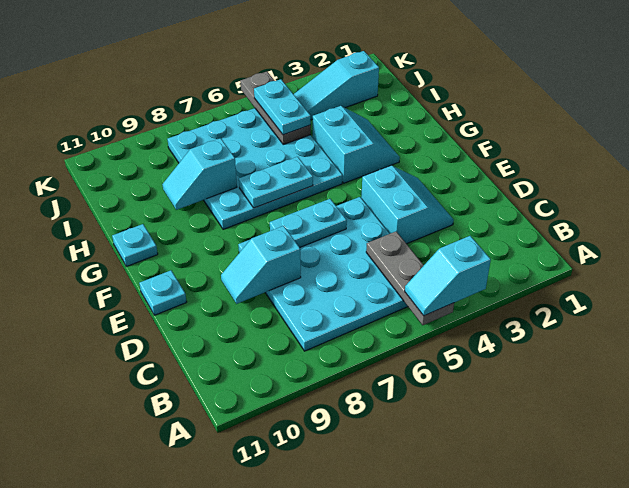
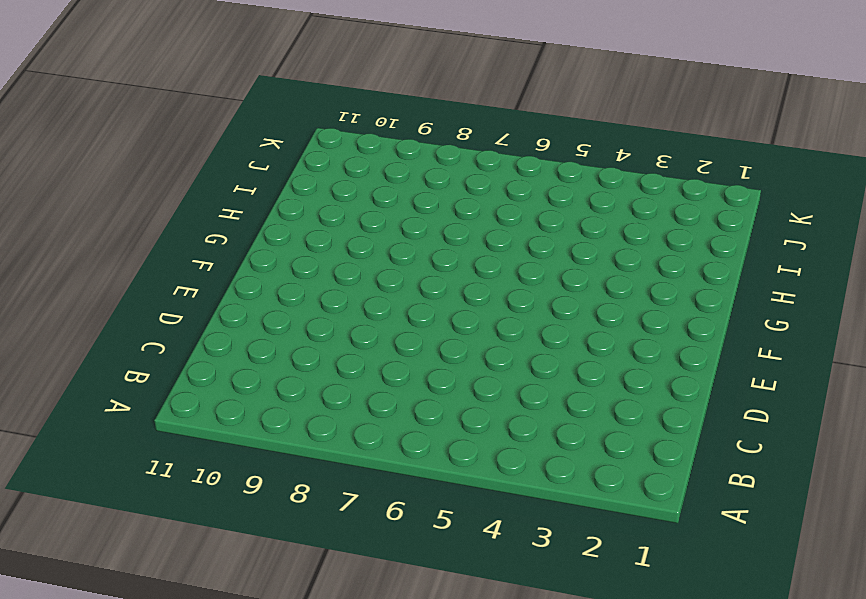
none -> cyan plate B5:E8 level 1
none -> cyan slope D3:E4 level 1 top 4
none -> cyan plate E11 level 1

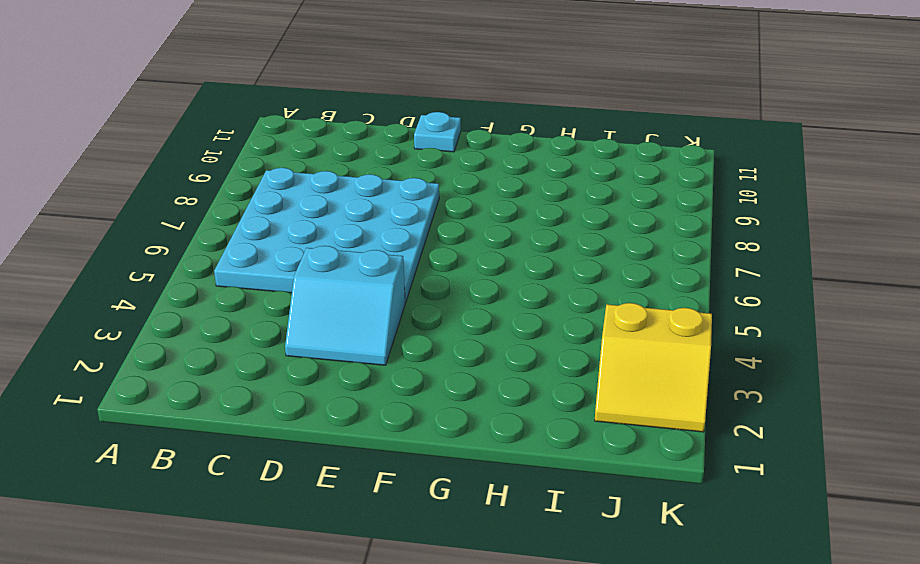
yellow slope J2:K3 level 1 top 3 -> cyan slope J2:J4 level 1 top 2
none -> cyan slope G3:H4 level 1 top 4
none -> cyan plate G5:J8 level 1
none -> cyan plate G11 level 1

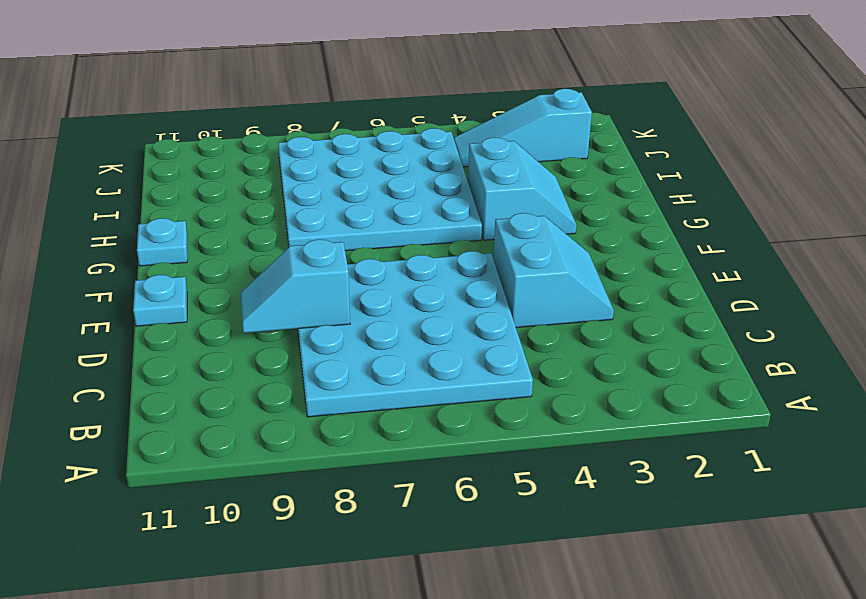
none -> grey plate A5:C5 level 2
none -> cyan plate E6:E7 level 2
none -> cyan plate G6:G7 level 2

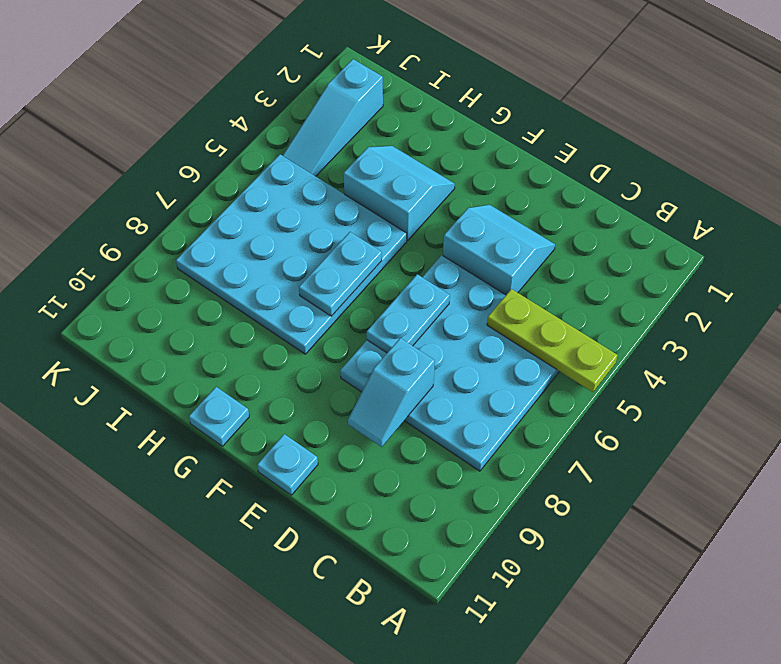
lime plate A5:C5 level 2 -> grey plate A5:C5 level 2
none -> cyan slope H8:H9 level 2 top 8
none -> grey plate I5:K5 level 2
none -> cyan slope A4:A5 level 3 top 4

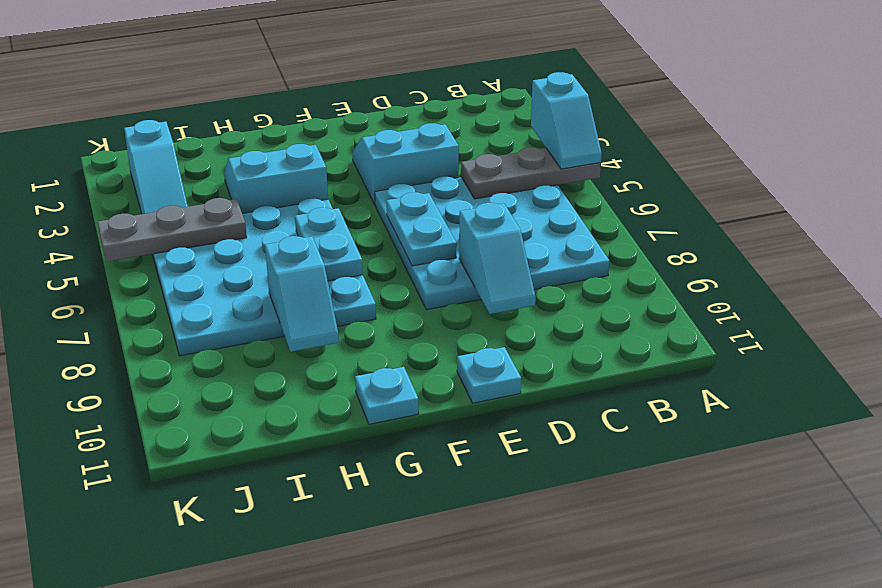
none -> cyan plate I5:J5 level 3

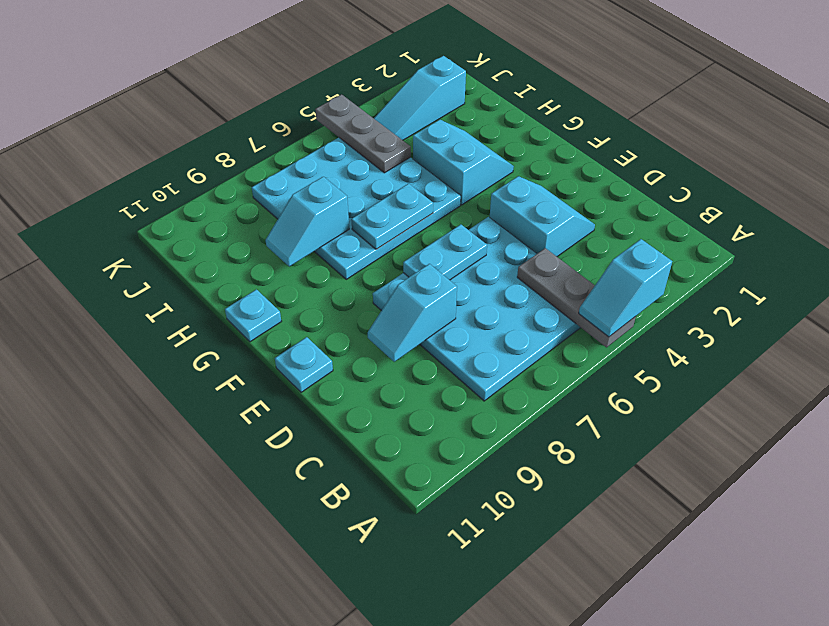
none -> cyan plate I5:J5 level 3

